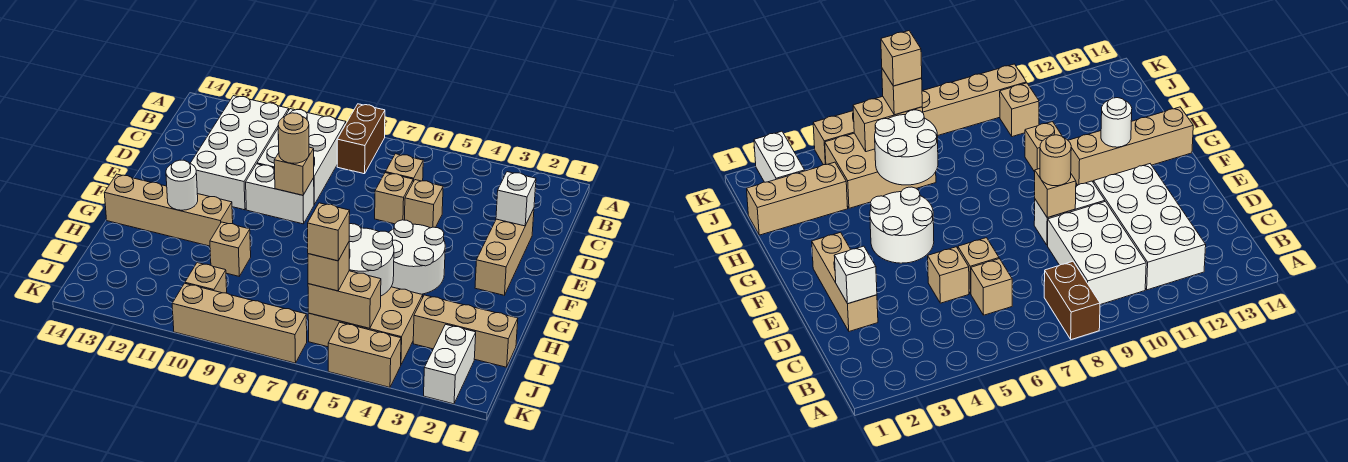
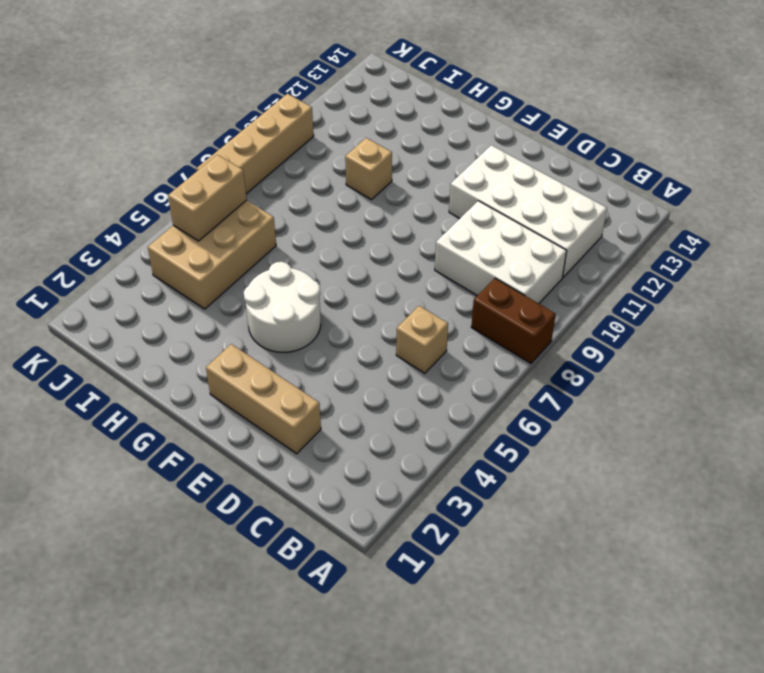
none -> tan brick D5 level 1
none -> tan brick D6 level 1
none -> white brick E9:E10 level 1

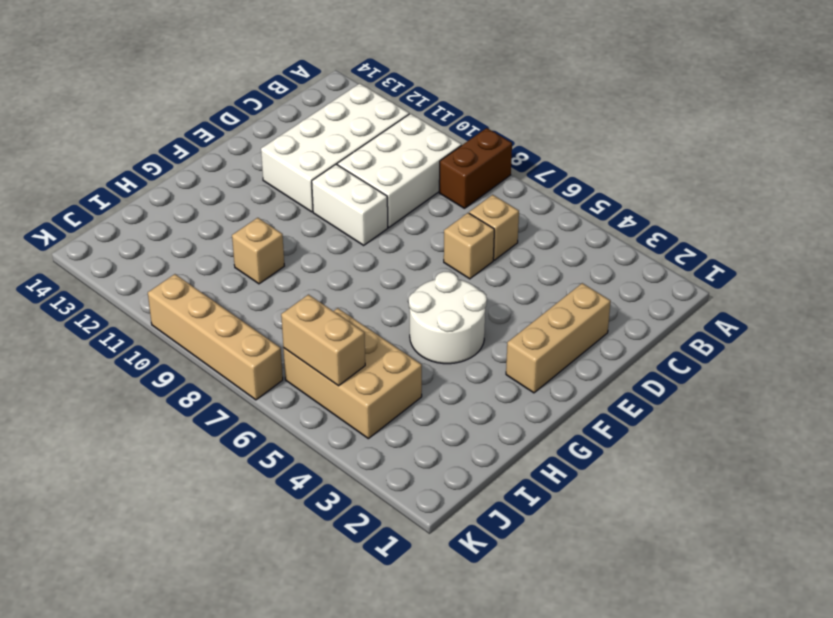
none -> tan brick D5 level 1
none -> tan brick G11:G14 level 1
none -> tan brick I1:I3 level 1

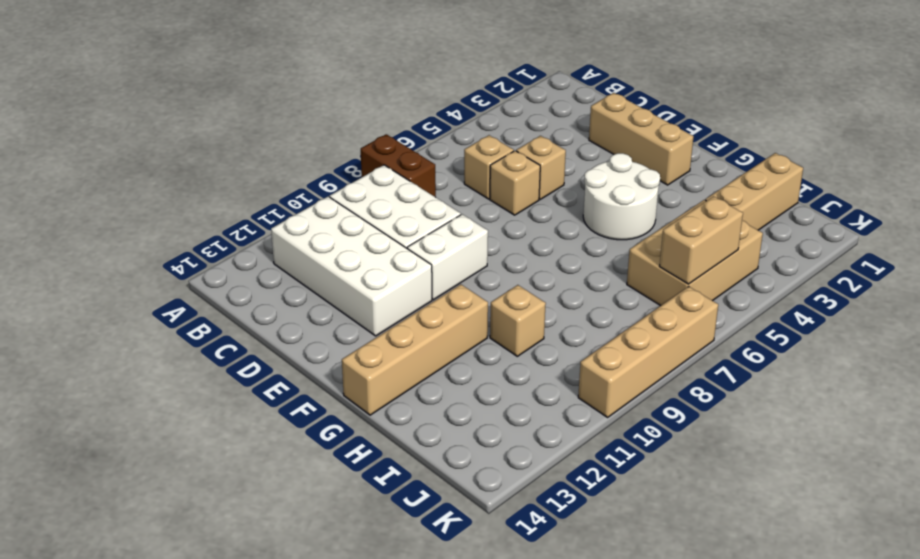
none -> white brick J2:K2 level 1
none -> tan brick J10 level 1
none -> tan brick K4:K5 level 1

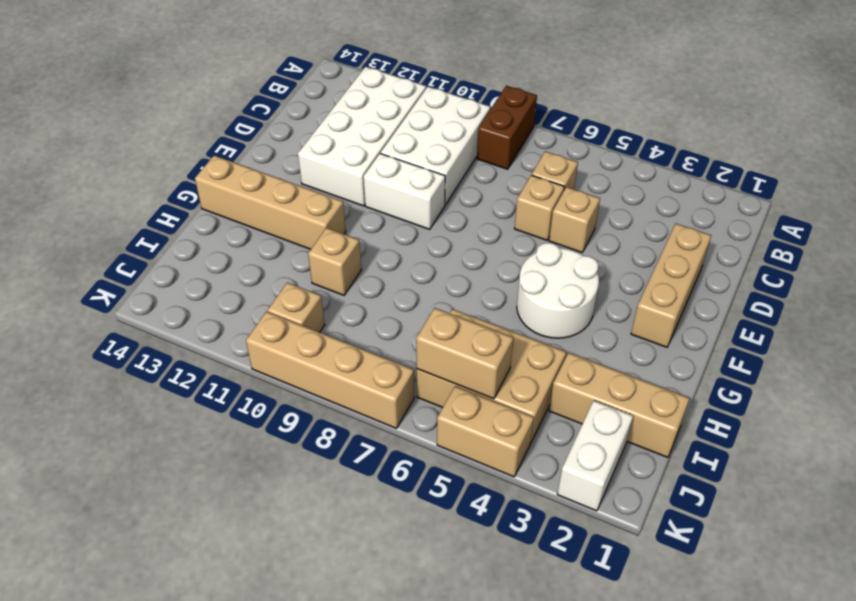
none -> white brick D2 level 2
none -> tan brick E9 level 2
none -> white round brick G12 level 2

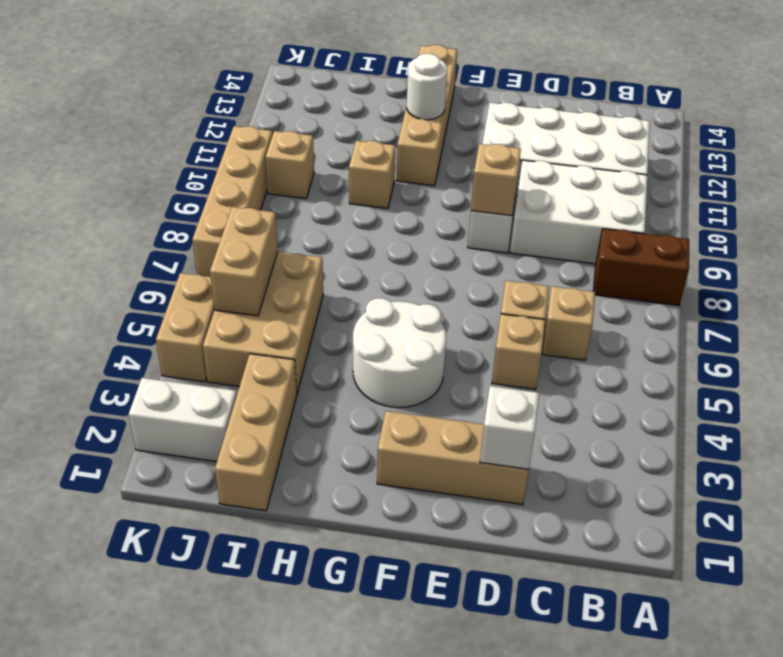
none -> white round brick H5:I6 level 2
none -> tan round brick E9 level 3
none -> tan brick J6 level 3

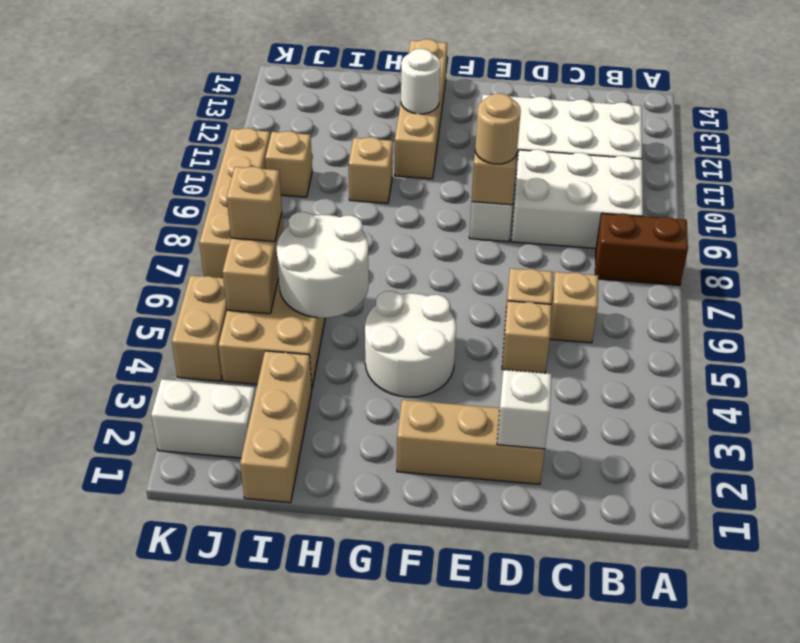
none -> tan brick J6 level 4

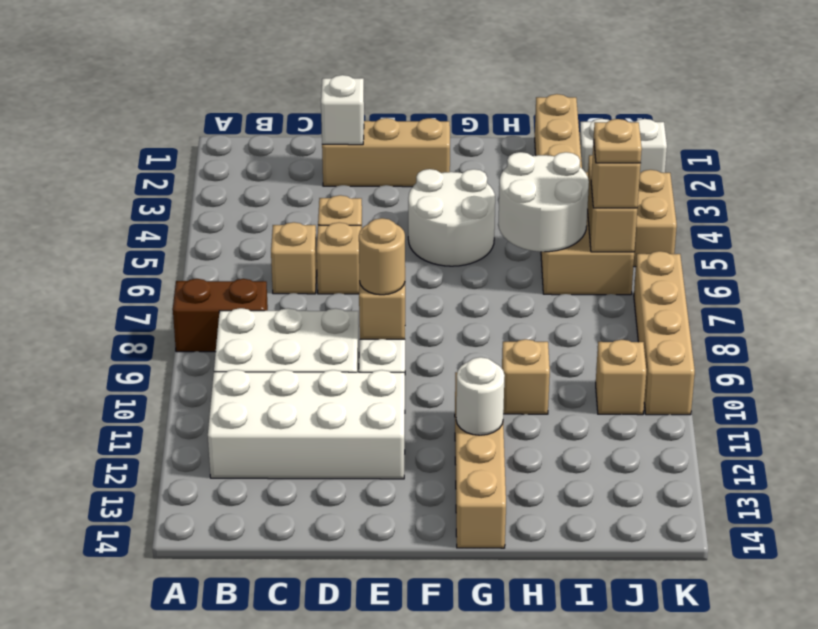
tan plate J6 level 4 -> tan brick J6 level 4

